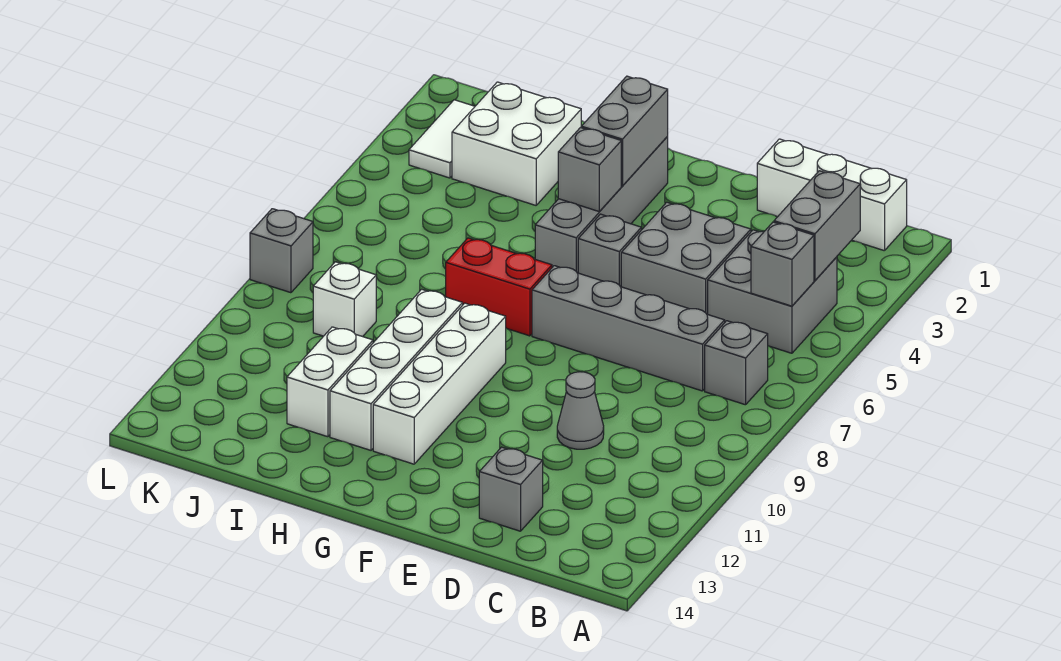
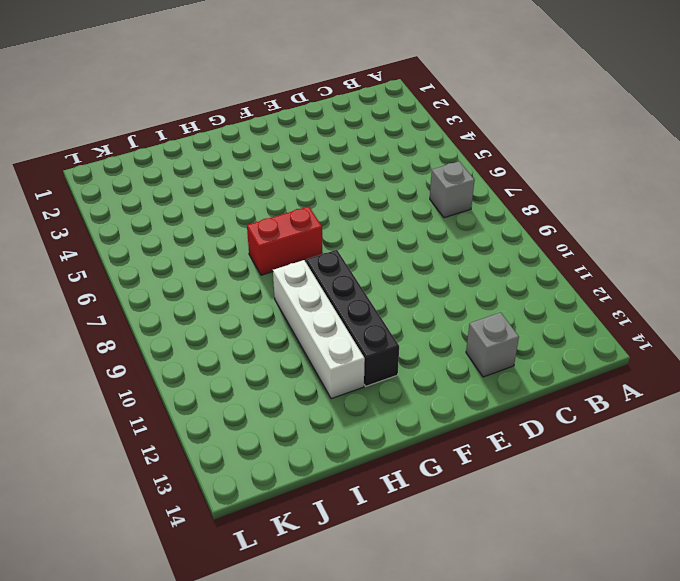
black brick G9:G12 level 1 -> white brick G9:G12 level 1
none -> white brick B1:D1 level 1
none -> grey brick B4:C5 level 1
none -> grey brick C7:F7 level 1

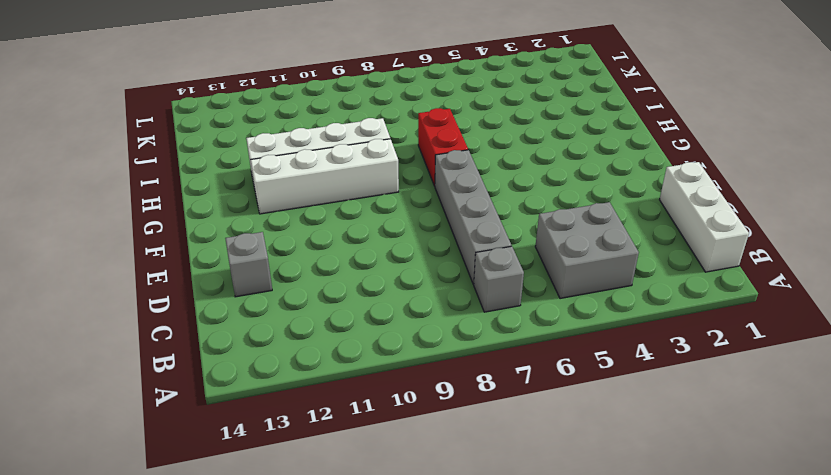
none -> grey brick D4:E5 level 1
none -> grey cone D10 level 1
none -> grey brick F5 level 1

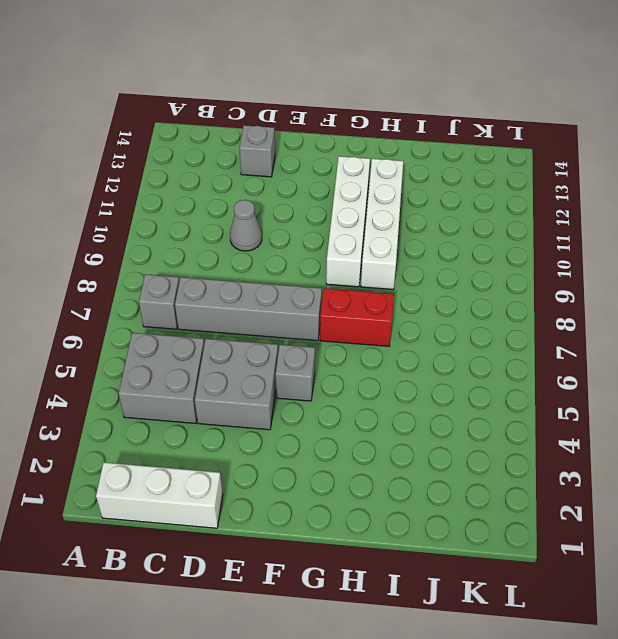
none -> grey brick G2:G5 level 1
none -> white brick I2:J3 level 1
none -> white brick I11:I12 level 1

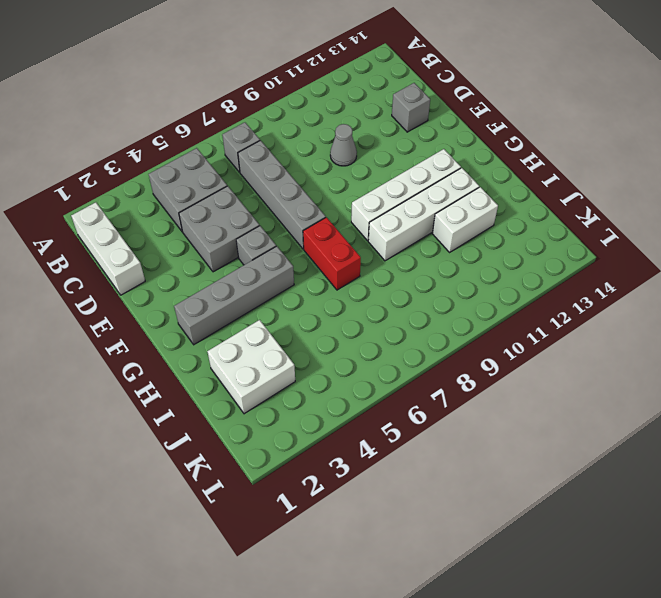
none -> white brick J9 level 1
none -> white tile K2:K3 level 1
none -> grey brick L8 level 1

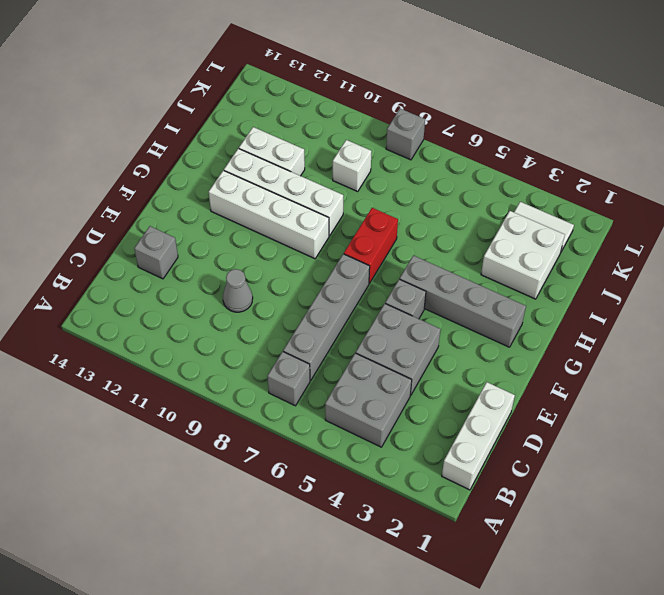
none -> grey brick B3:B4 level 2
none -> grey brick B5 level 2
none -> grey brick G2:G3 level 2

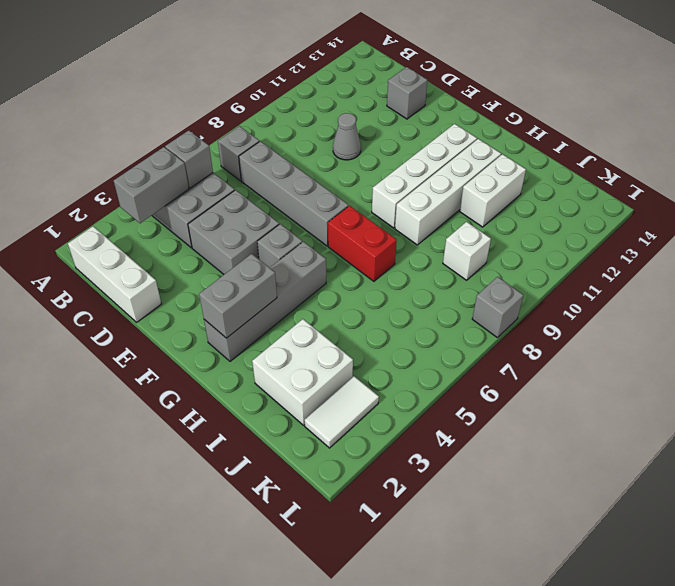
none -> grey brick G4 level 2

